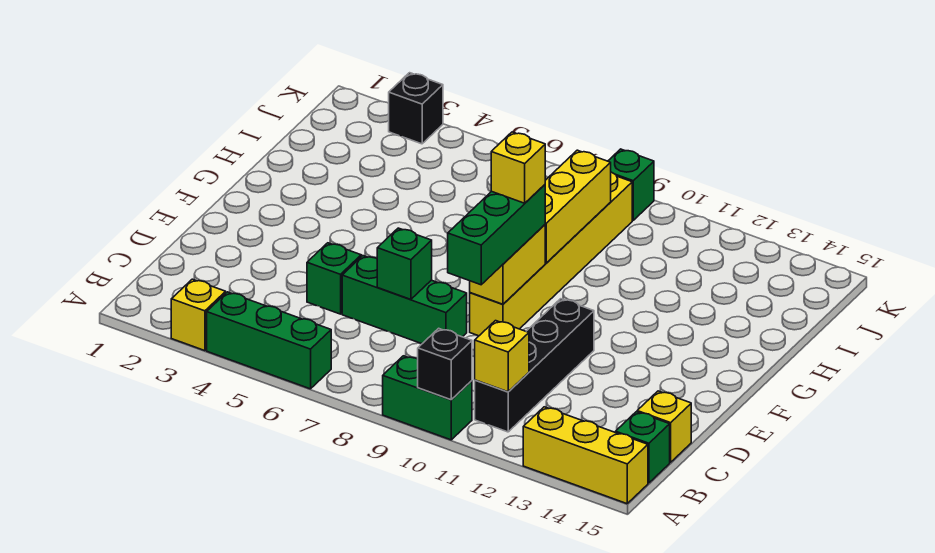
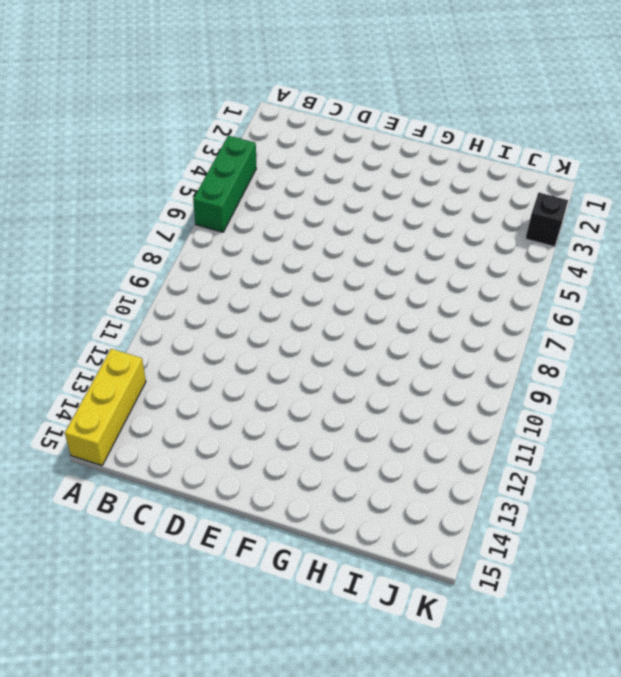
none -> yellow brick A3 level 1
none -> green brick A9:A10 level 1
none -> black brick B11:E11 level 1

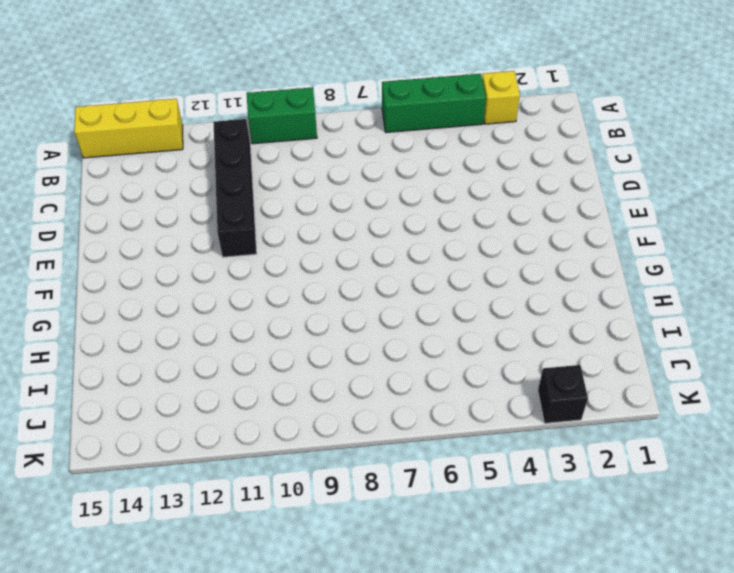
none -> green brick B15 level 1
none -> yellow brick C15 level 1
none -> green brick D5 level 1

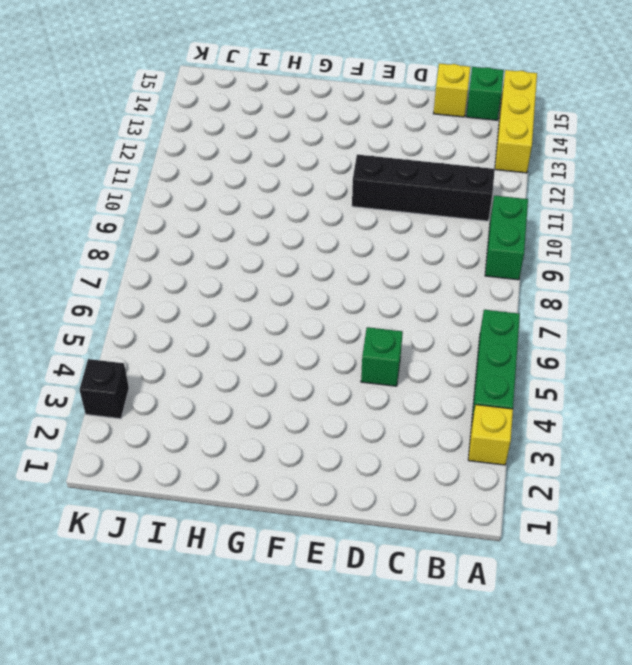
none -> green brick D6:D8 level 1
none -> yellow brick E9:J9 level 1
none -> green brick K9 level 1

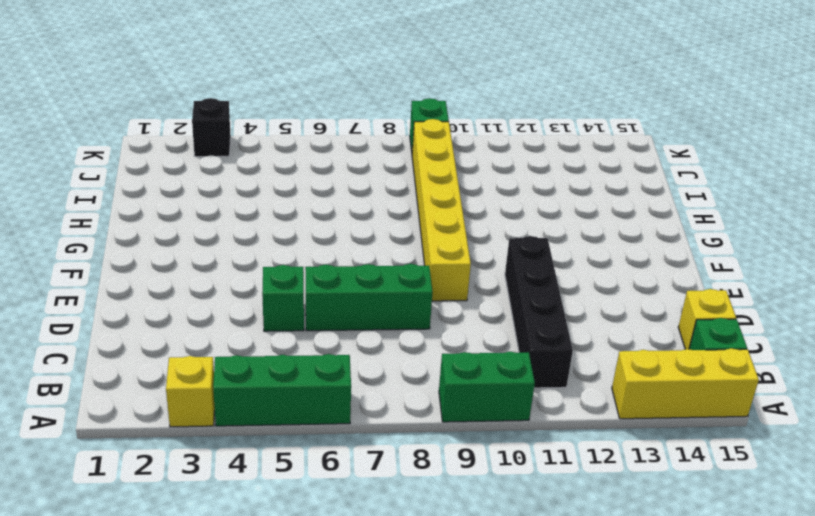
none -> black brick A10 level 2
none -> yellow brick B11 level 2
none -> green brick D7 level 2

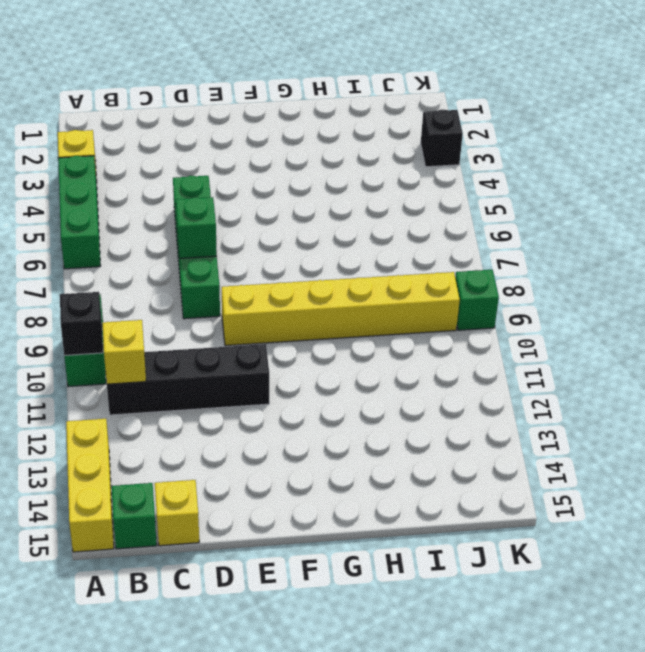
none -> yellow brick E9:F9 level 2
none -> yellow brick G9:I9 level 2
none -> green brick D9:F9 level 3

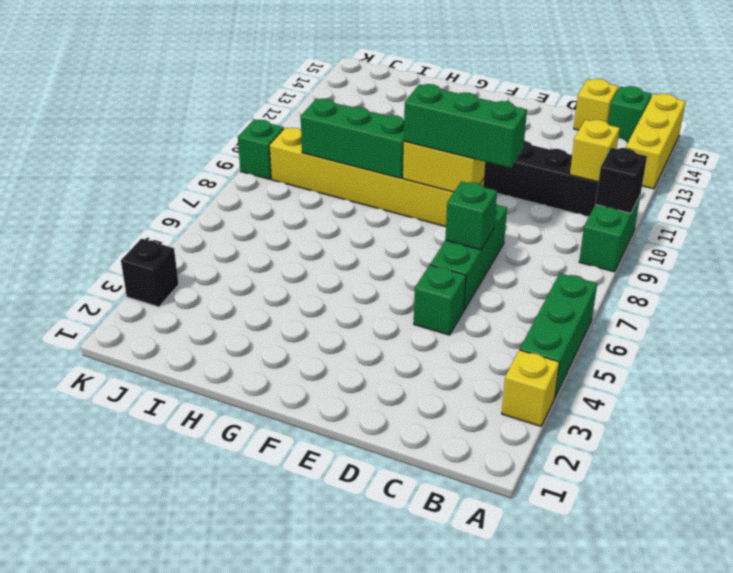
green brick G9:I9 level 2 -> yellow brick G9:I9 level 2
none -> yellow brick F9 level 4

